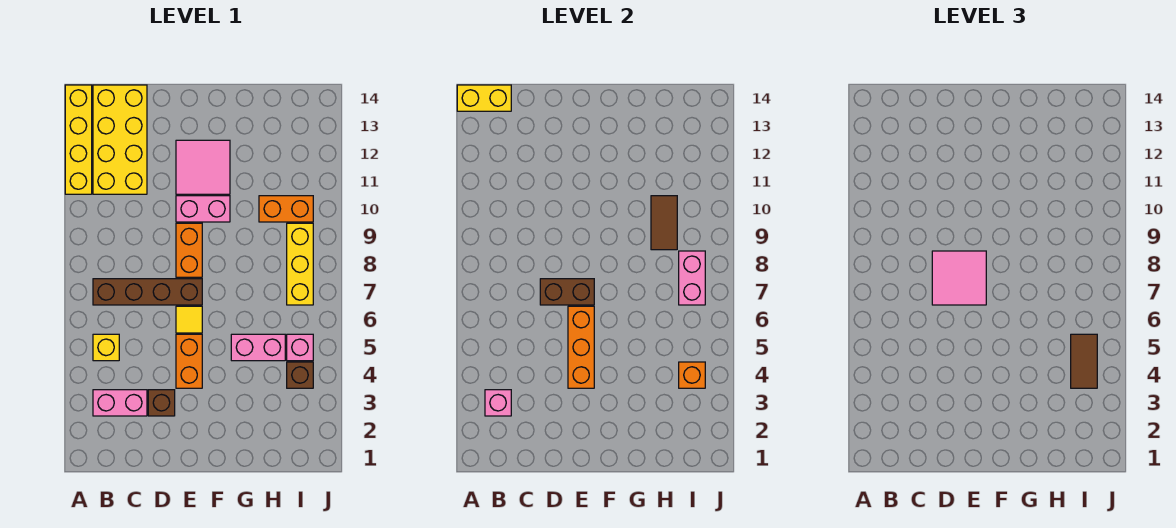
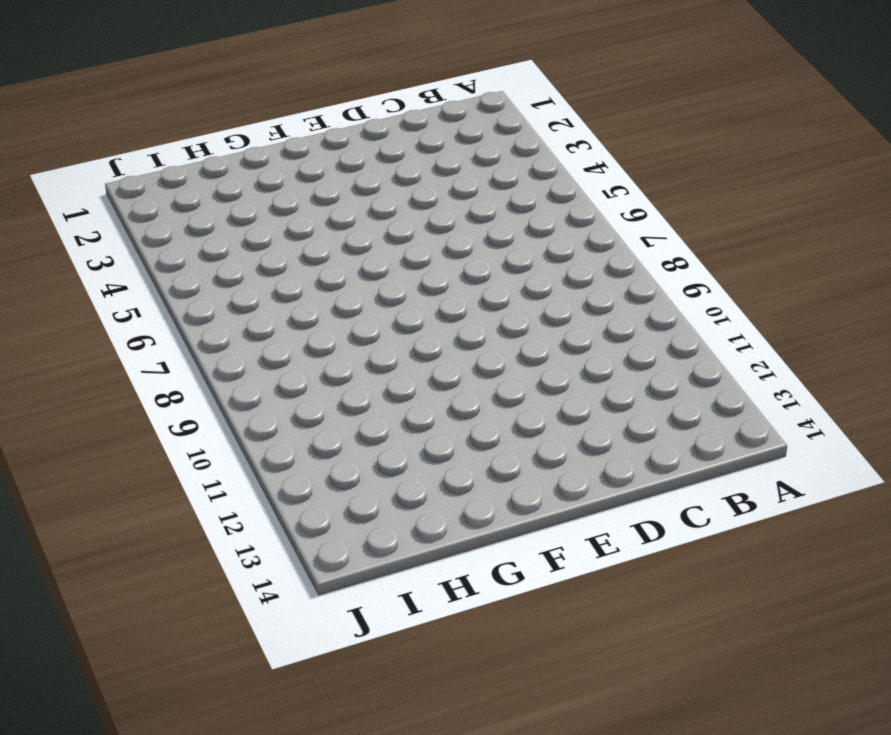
none -> yellow brick A11:A14 level 1
none -> pink brick B3:C3 level 1
none -> yellow brick B5 level 1

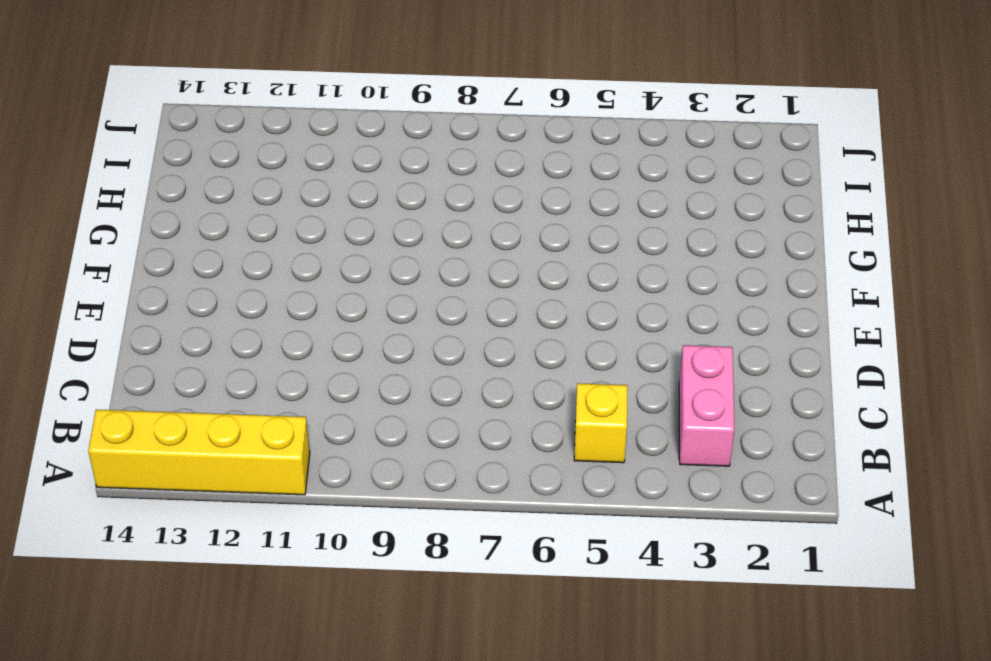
none -> brown brick B7:E7 level 1
none -> yellow brick B11:C14 level 1
none -> brown brick D3 level 1

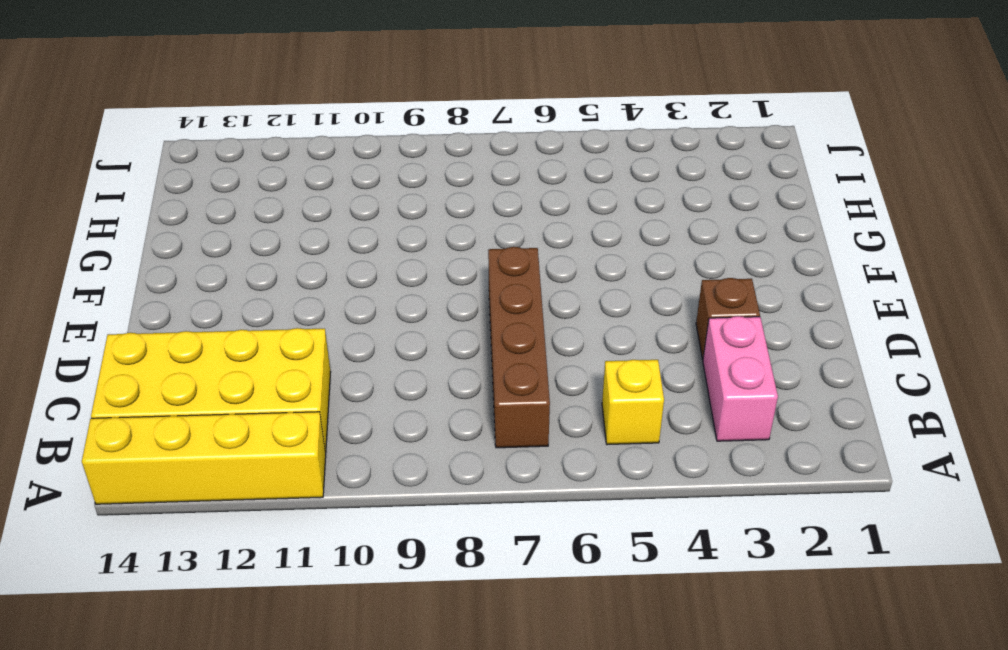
none -> orange brick E4:E5 level 1
none -> yellow tile E6 level 1
none -> orange brick E8:E9 level 1

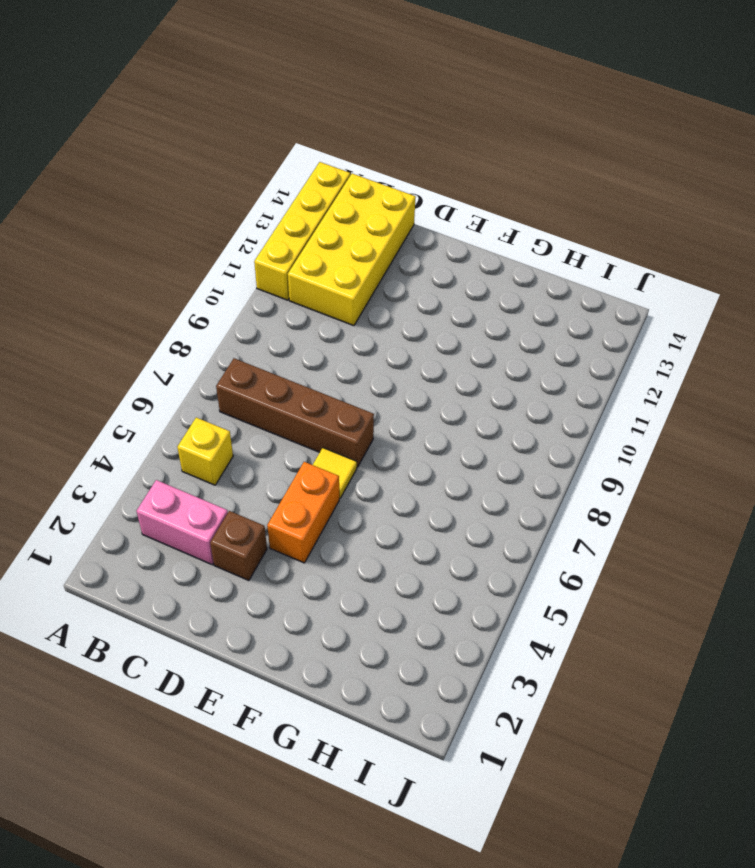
none -> orange brick E8:E9 level 1
none -> pink brick E10:F10 level 1
none -> pink tile E11:F12 level 1

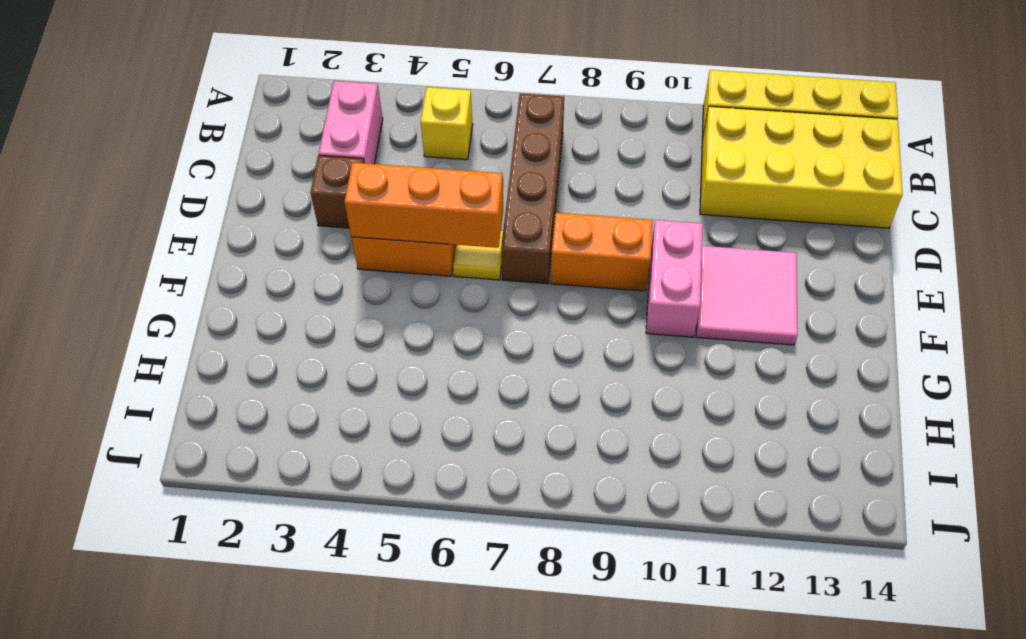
none -> pink brick G5:H5 level 1
none -> orange brick H10:I10 level 1
none -> brown brick I4 level 1

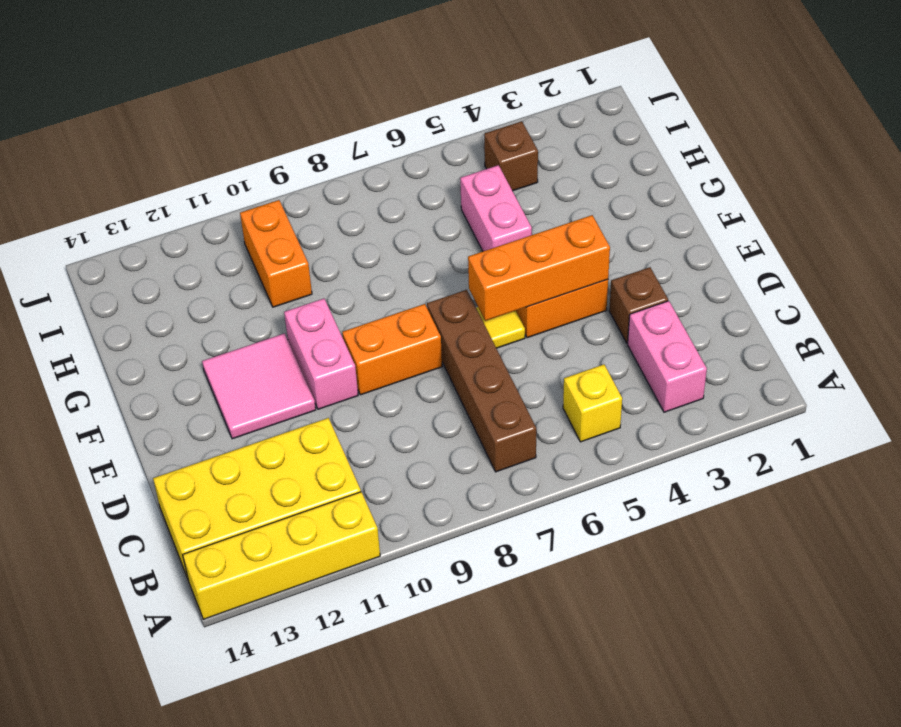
none -> pink brick I5 level 1
none -> yellow brick I7:I9 level 1
none -> yellow brick A14:B14 level 2

